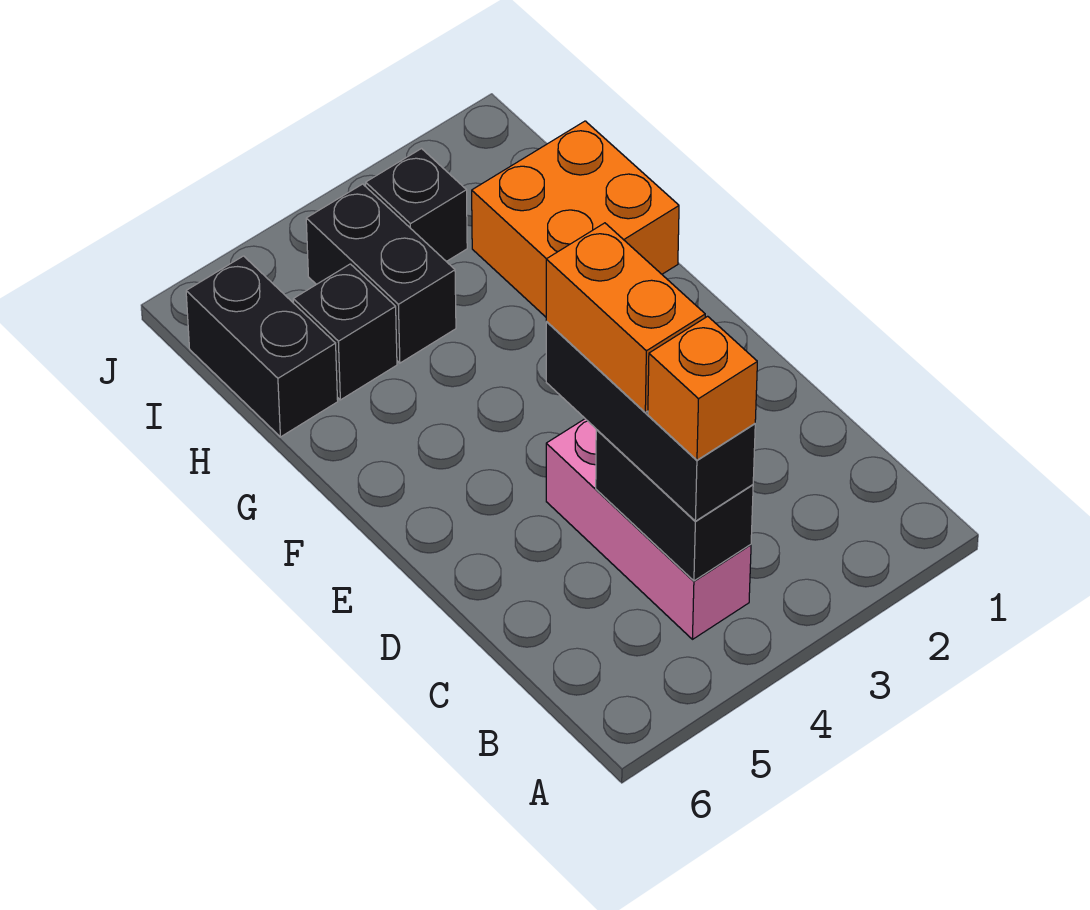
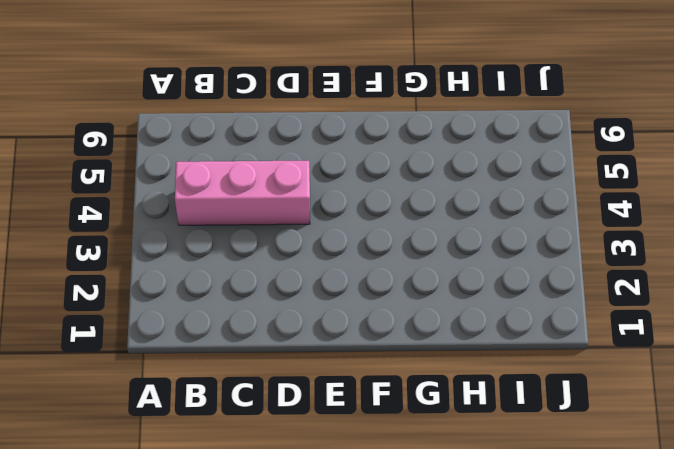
none -> orange brick G1:H2 level 1
none -> black brick H4:I4 level 1

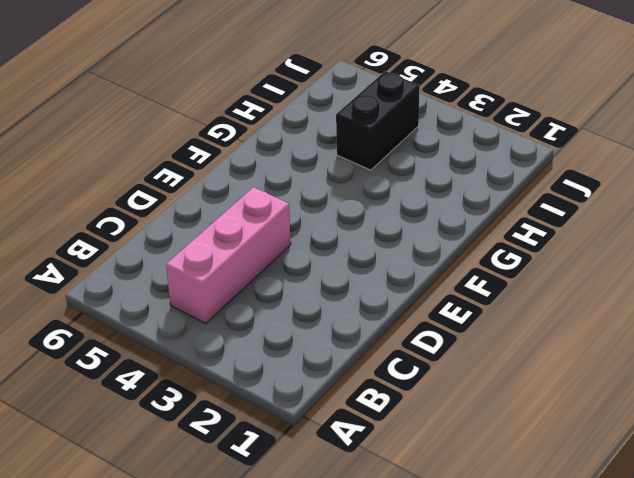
none -> orange brick G1:H2 level 1
none -> black brick H5 level 1

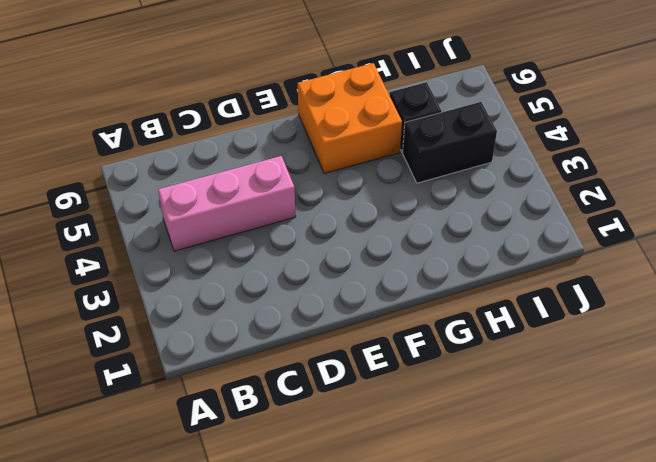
orange brick F5:G6 level 1 -> orange brick G1:H2 level 1
none -> black brick H6:I6 level 1
none -> black brick I3 level 1

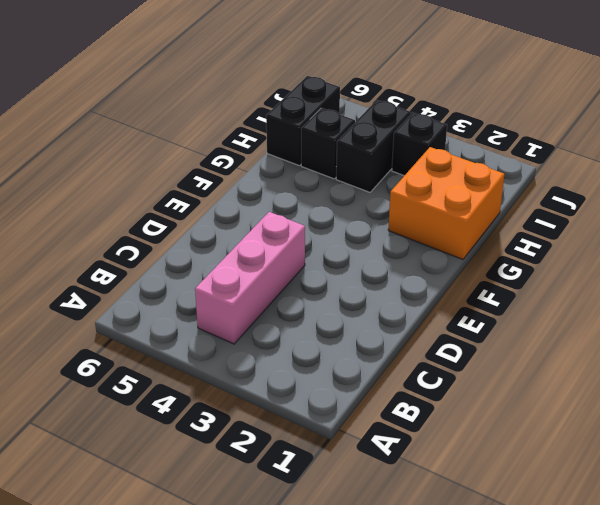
none -> black brick B4:C4 level 2
none -> black brick B4:D4 level 3

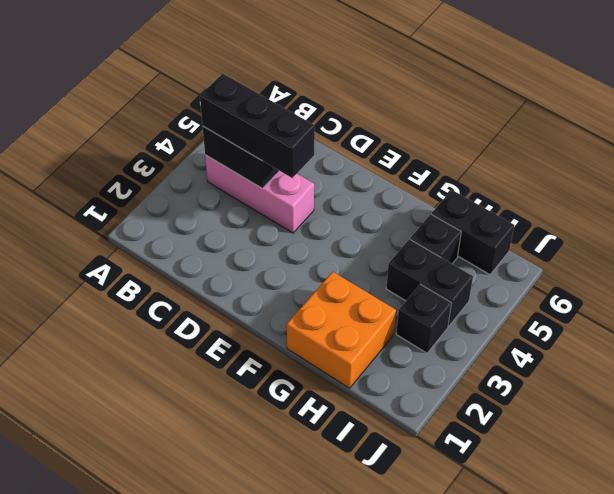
none -> orange brick B4 level 4
none -> orange brick C4:D4 level 4

